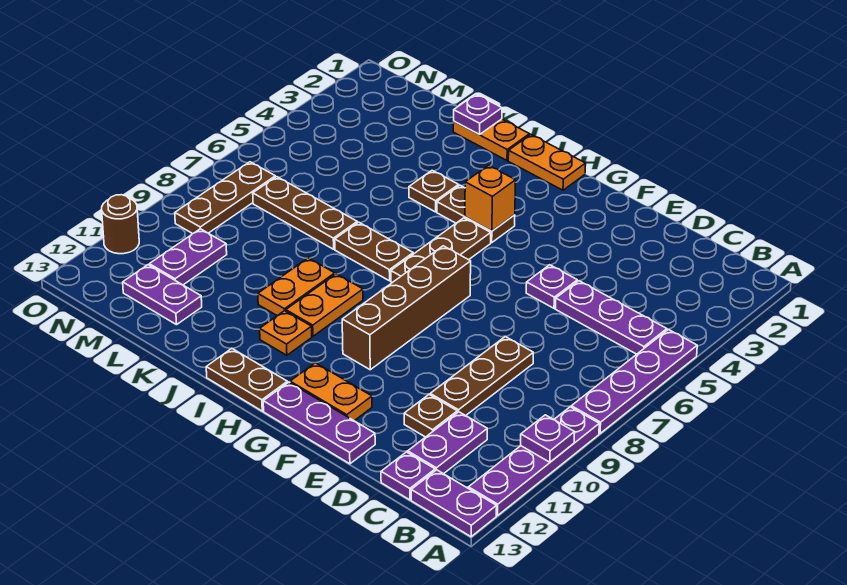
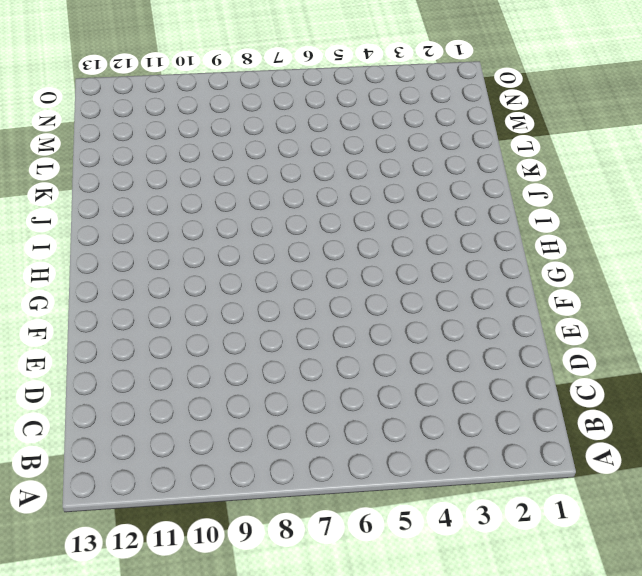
none -> purple plate A5:A8 level 1
none -> purple plate A9:A12 level 1
none -> purple plate A13:B13 level 1
none -> purple plate B5:D5 level 1

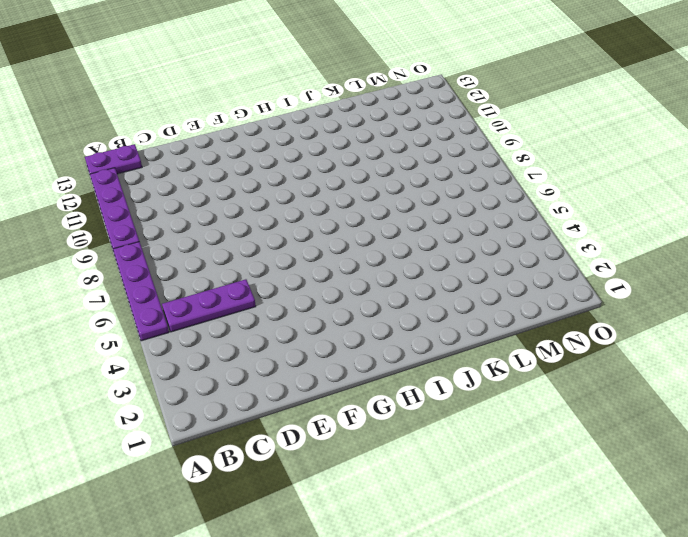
none -> purple plate C11:C12 level 1
none -> purple plate C13 level 1
none -> brown plate D8:D10 level 1
none -> brown plate D11 level 1

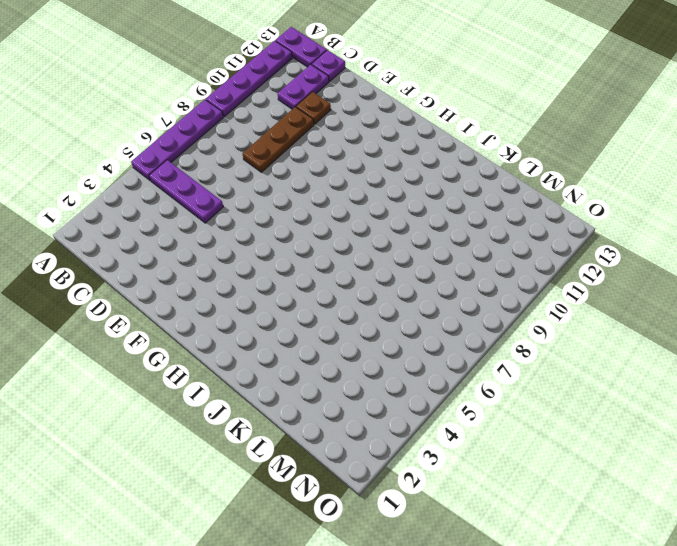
none -> purple plate E5 level 1
none -> purple plate E13:G13 level 1
none -> orange plate F12:G12 level 1
none -> brown brick G7:G10 level 1

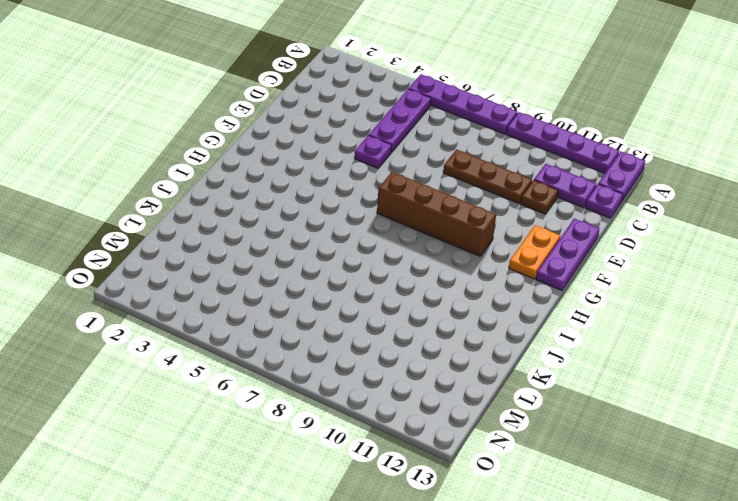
none -> orange plate H1:I1 level 1
none -> brown plate H4:I4 level 1
none -> brown plate H5:H7 level 1
none -> brown plate H13:I13 level 1

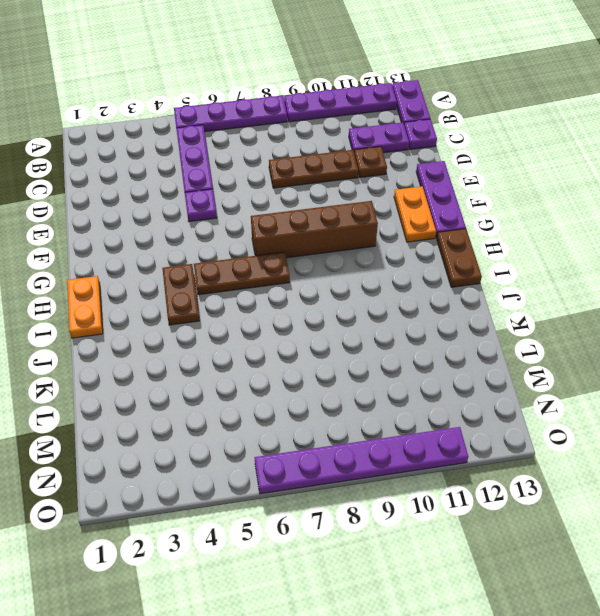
purple plate O6:O11 level 1 -> brown round brick O11 level 1
none -> brown plate I7:J7 level 1
none -> orange plate I9:I10 level 1
none -> orange plate I11 level 1
none -> orange plate J1:K1 level 1

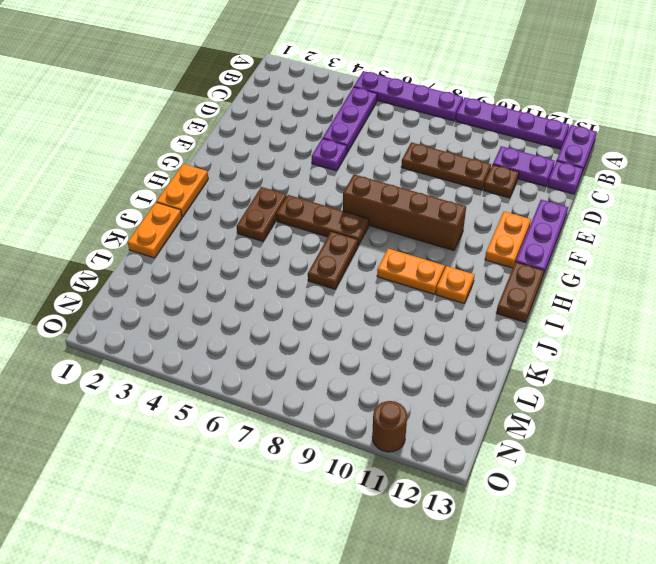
none -> brown plate J4 level 1
none -> orange plate J9:J10 level 1
none -> brown plate K7:M7 level 1
none -> purple plate L12:M12 level 1

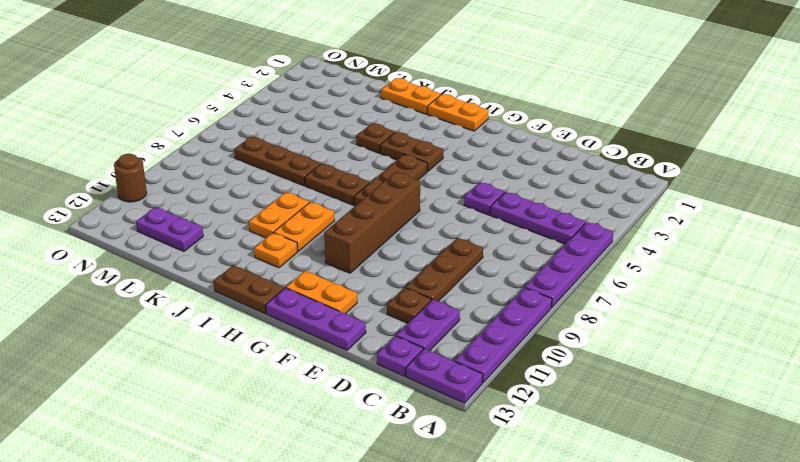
none -> purple plate M10:M11 level 1
none -> brown plate N7:N9 level 1
none -> purple plate A10 level 2
none -> orange brick H4 level 2

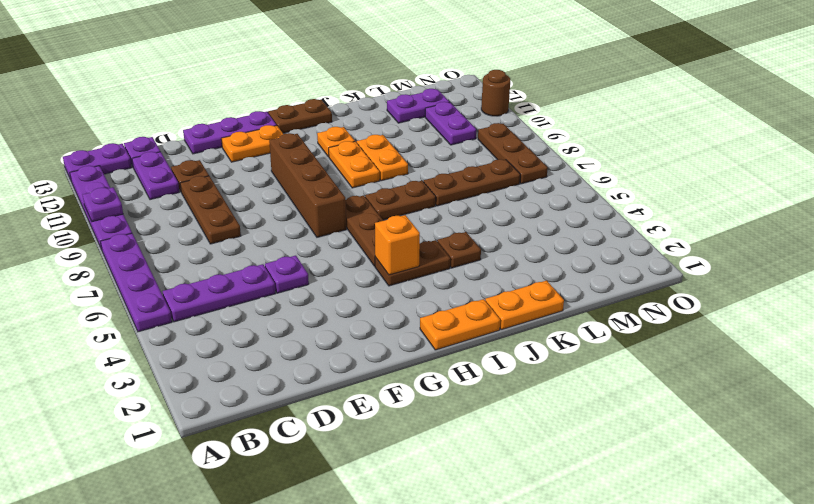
none -> purple plate K1 level 2

